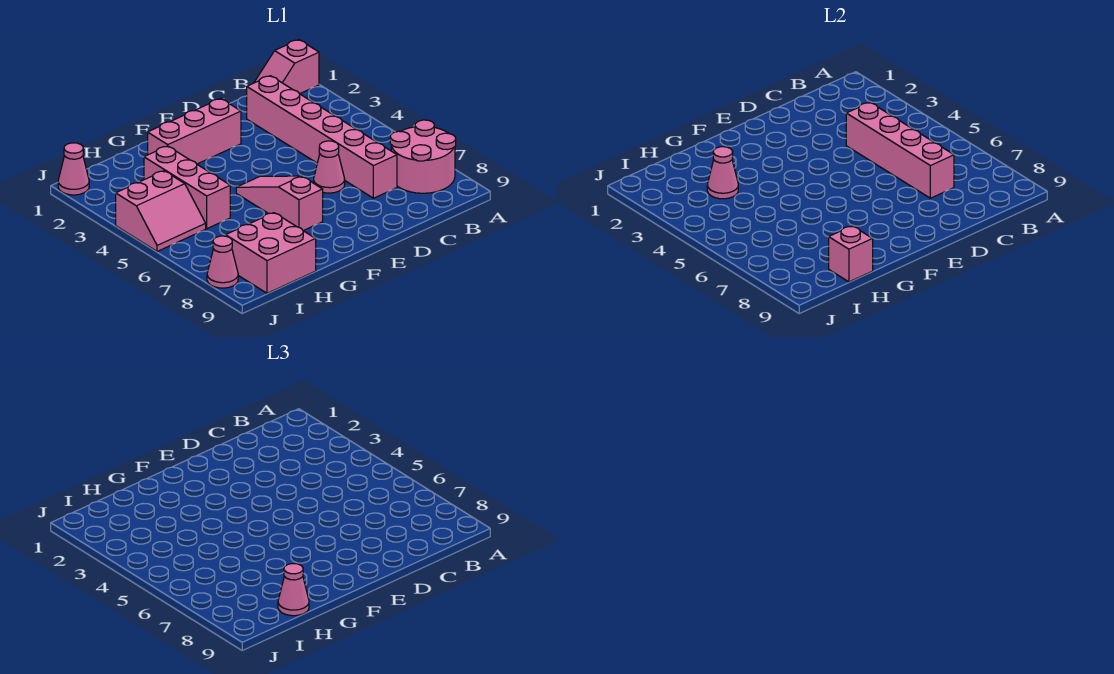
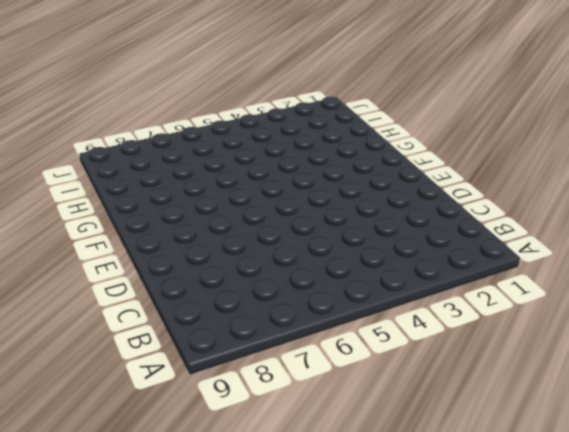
none -> pink slope A1:B1 level 1 top A
none -> pink round brick A7:B8 level 1
none -> pink brick C2:C7 level 1

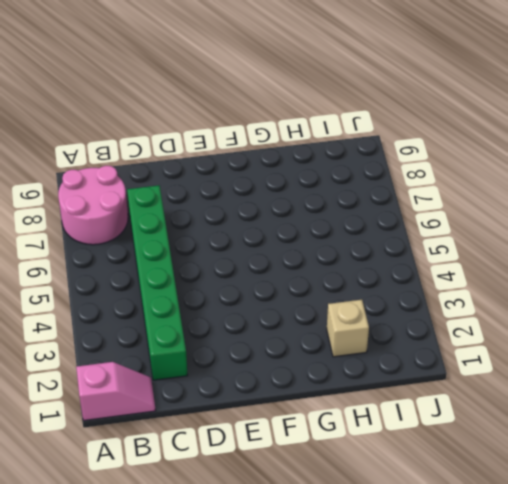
green brick C2:C7 level 1 -> pink brick C2:C7 level 1
tan brick H2 level 1 -> none
none -> pink cone D6 level 1
none -> pink brick E2:G2 level 1
none -> pink slope F5:F7 level 1 top 7

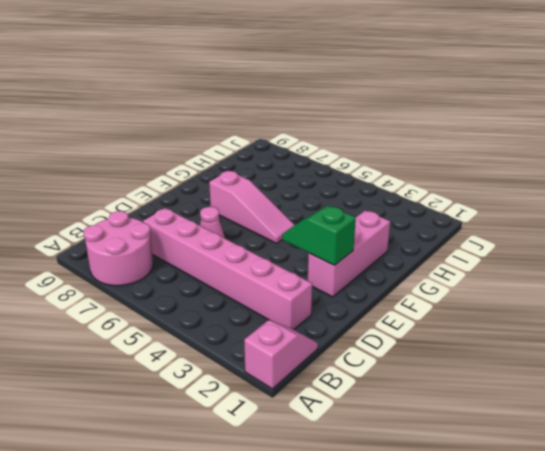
green slope E2:E3 level 2 top 2 -> none
none -> pink brick H3:H5 level 1
none -> pink brick H8:I9 level 1
none -> pink slope I4:J5 level 1 top 4

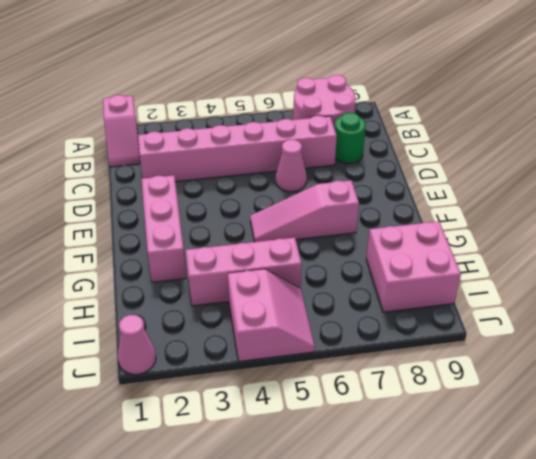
green round brick C8 level 1 -> none
none -> pink cone J8 level 1
none -> pink brick C4:C7 level 2
none -> pink cone H3 level 2

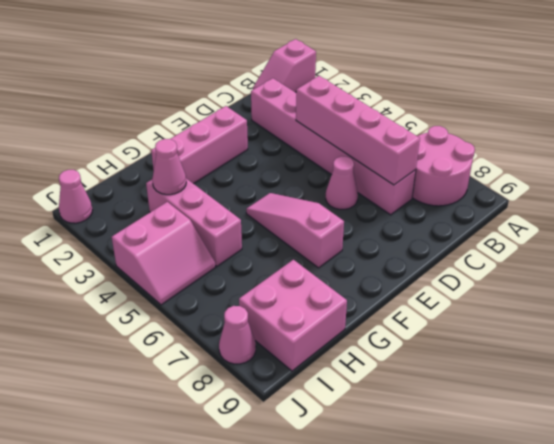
none -> pink brick H9 level 2
none -> pink cone H9 level 3

